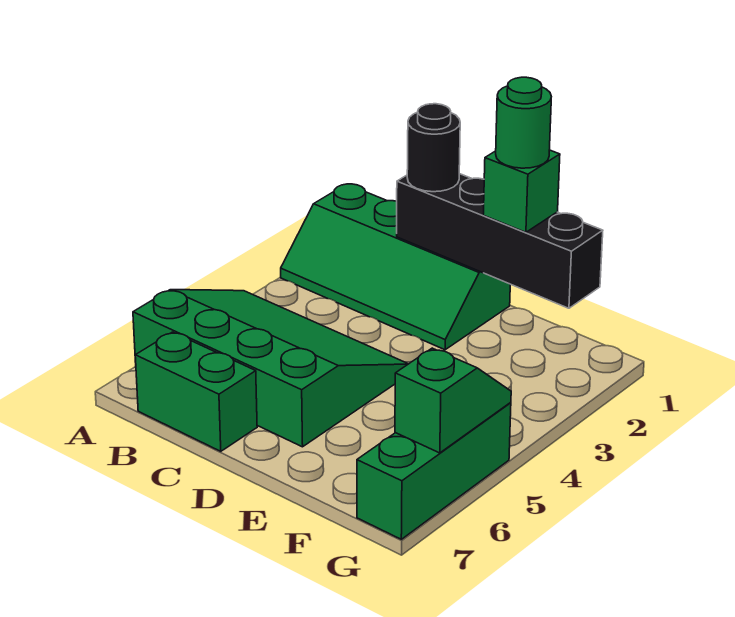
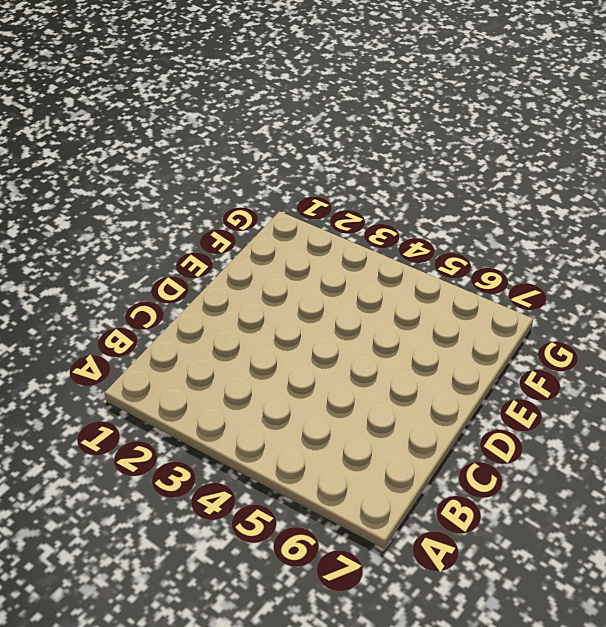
none -> green slope A1:D2 level 1 top 1
none -> green slope A4:D6 level 1 top 6

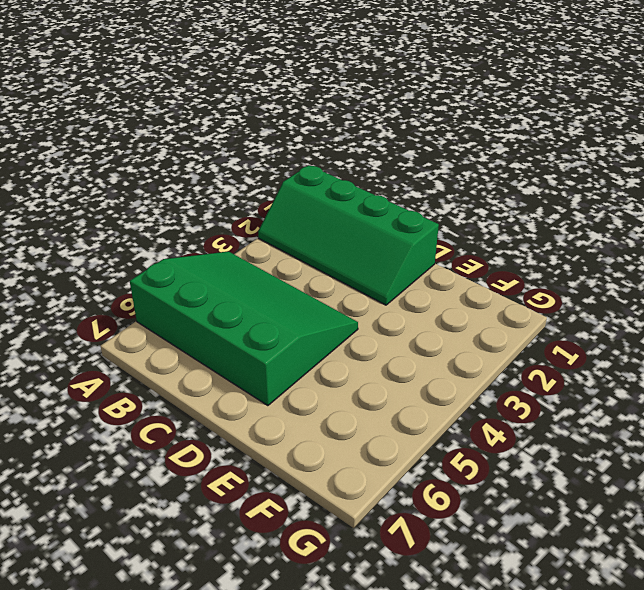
none -> green brick B7:C7 level 1
none -> green brick G5:G7 level 1

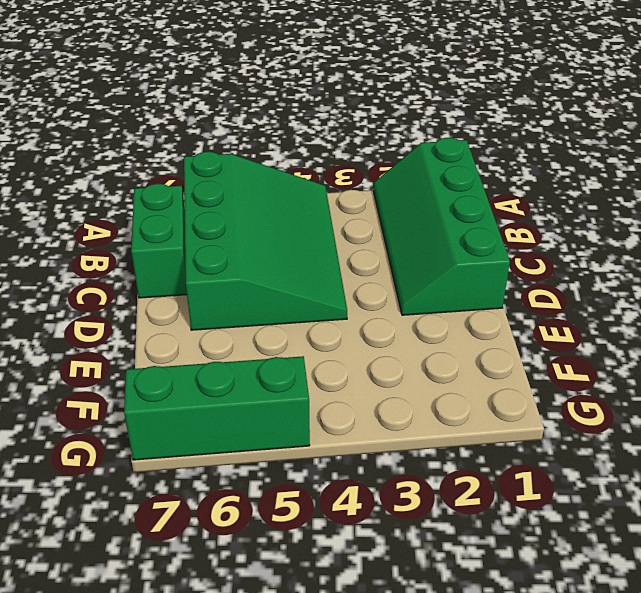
none -> black brick C1:F1 level 2
none -> green slope G5:G6 level 2 top 6

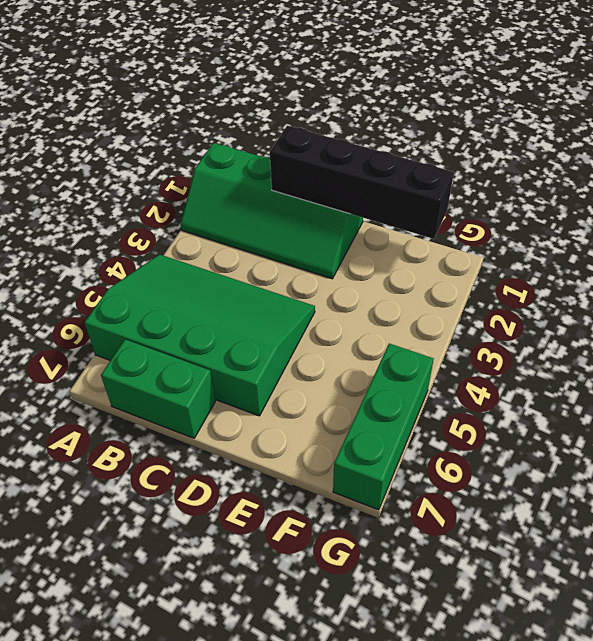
none -> green slope G5:G6 level 2 top 6
none -> black round brick C1 level 3

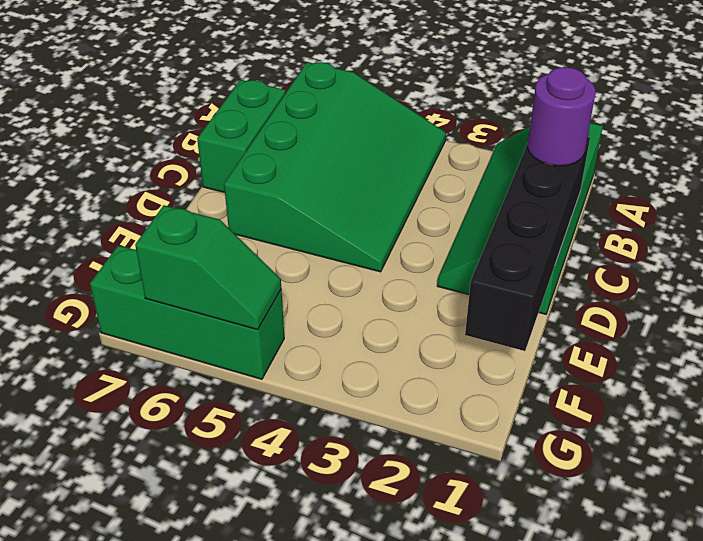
purple round brick C1 level 3 -> black round brick C1 level 3
none -> green brick E1 level 3
none -> green round brick E1 level 4

